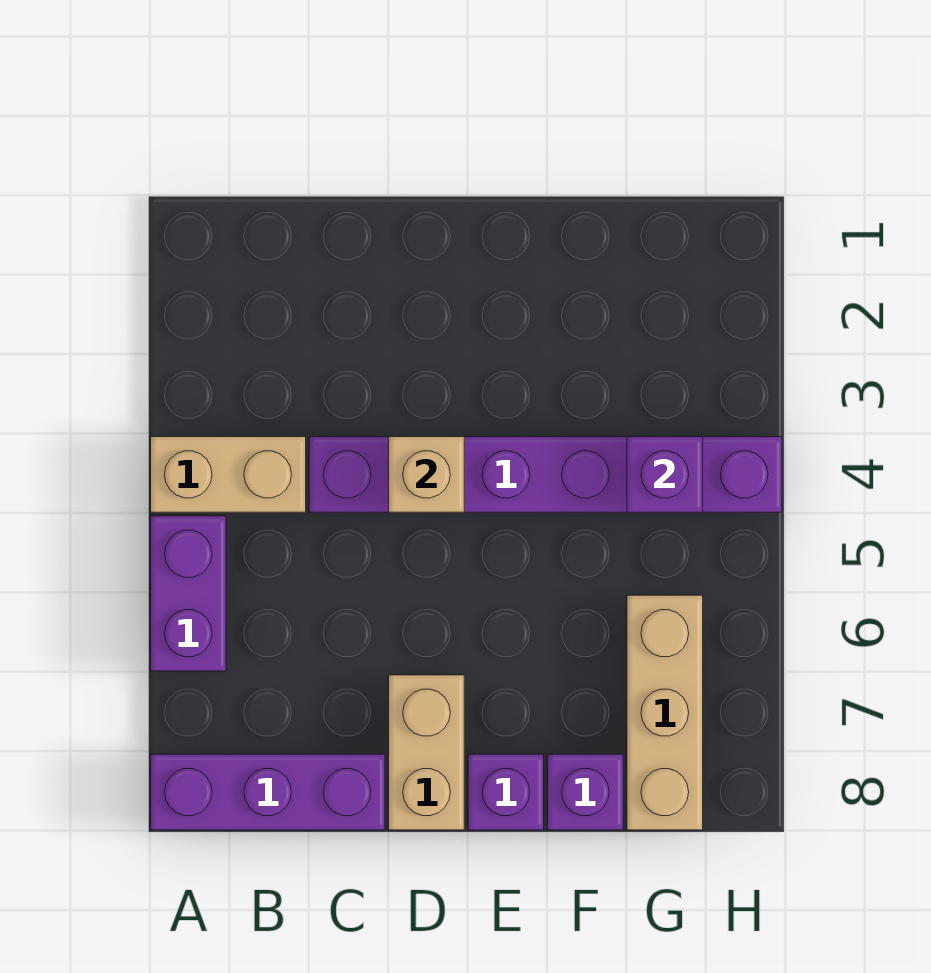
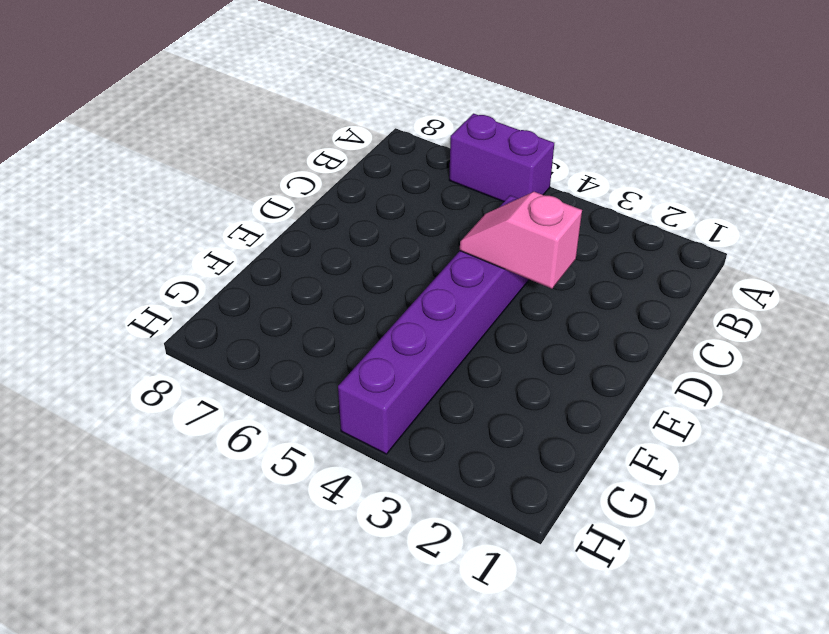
pink slope D3:D4 level 2 top 3 -> tan brick D4 level 2
none -> tan brick A4:B4 level 1
none -> purple brick A8:C8 level 1

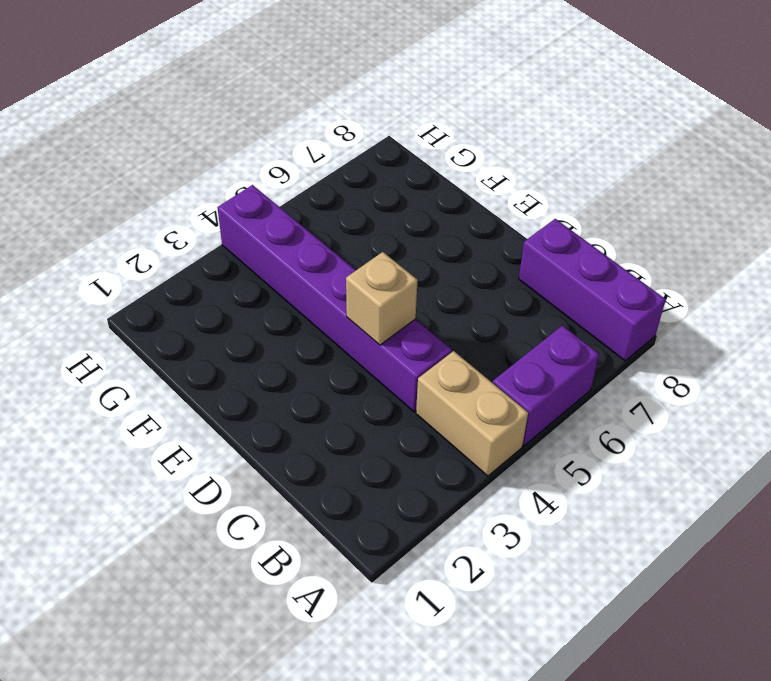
none -> tan brick D7:D8 level 1
none -> purple brick E8 level 1

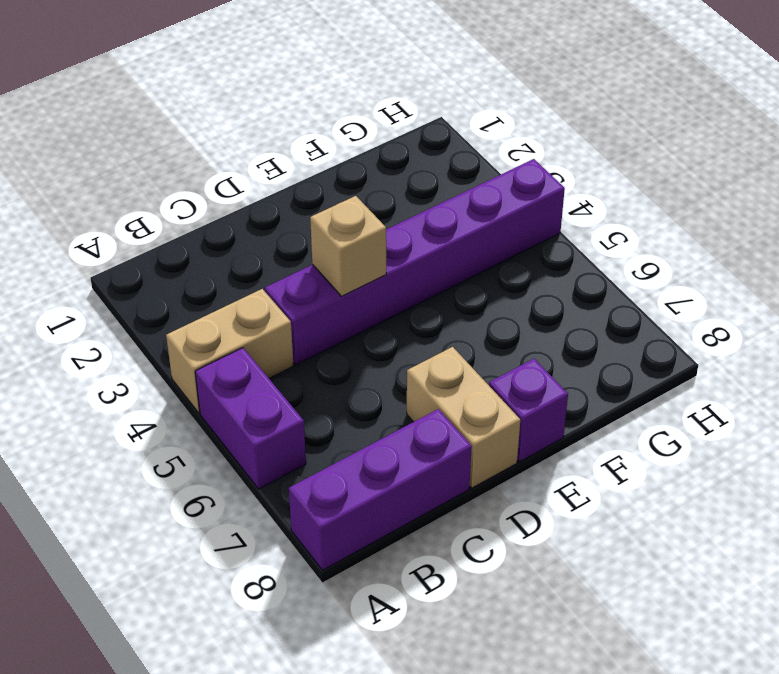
none -> purple brick F8 level 1
none -> tan brick G6:G8 level 1

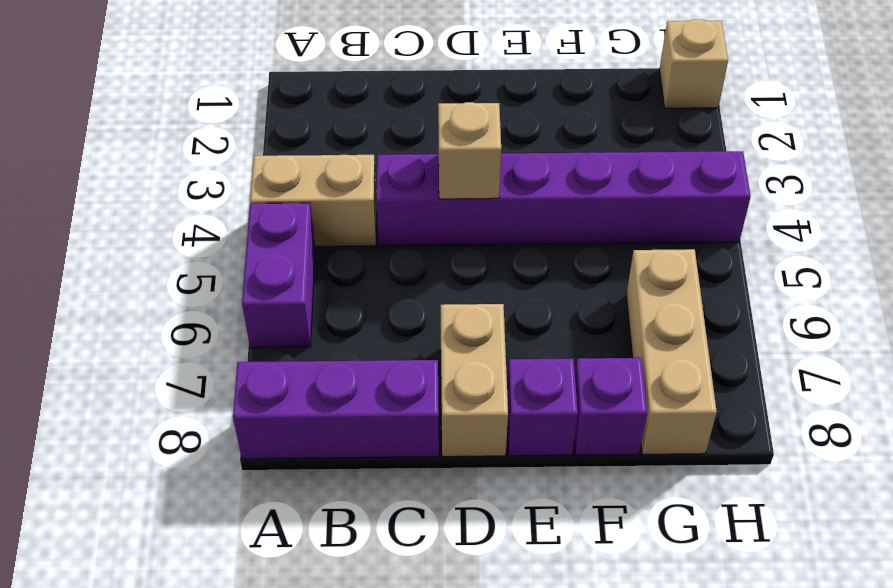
tan brick H1 level 1 -> none
none -> purple brick G4 level 2

